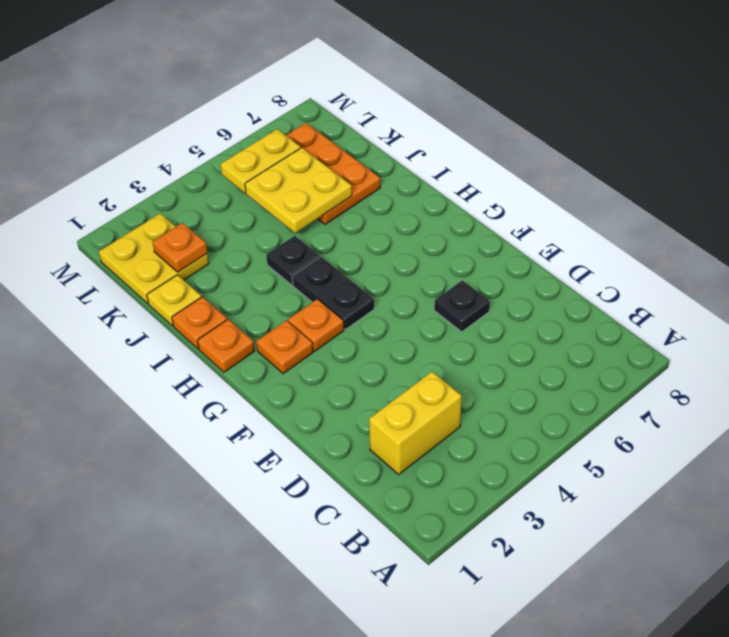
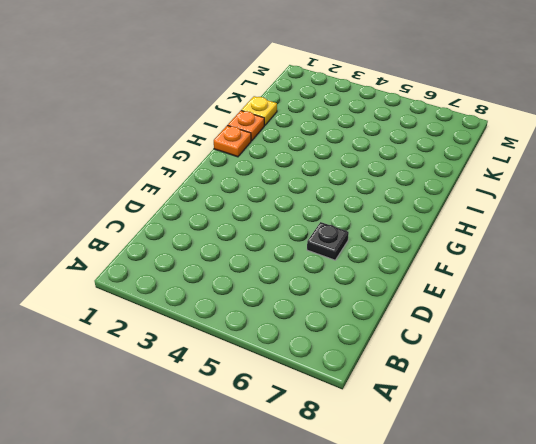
none -> yellow brick C2:C3 level 1
none -> orange plate G2 level 1
none -> orange plate G3 level 1

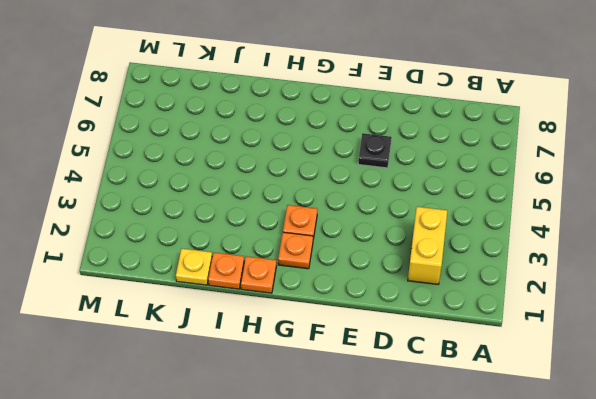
none -> black plate G4:H4 level 1
none -> black plate I4 level 1
none -> orange plate J6:L7 level 1

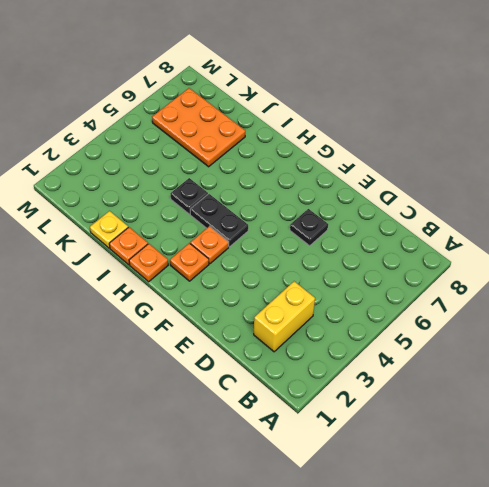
none -> yellow plate K1:L2 level 1
none -> yellow plate J5:K6 level 2
none -> orange plate K2 level 2

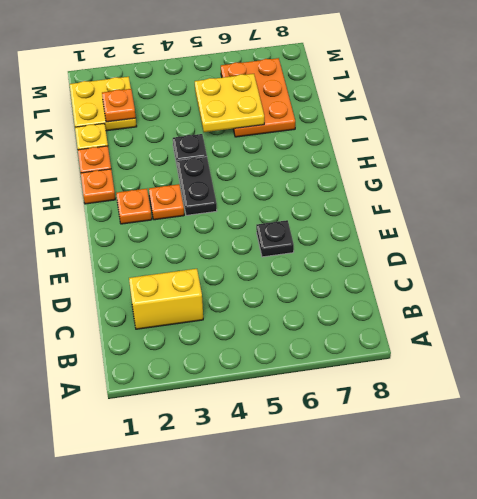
none -> yellow plate L5:L6 level 2

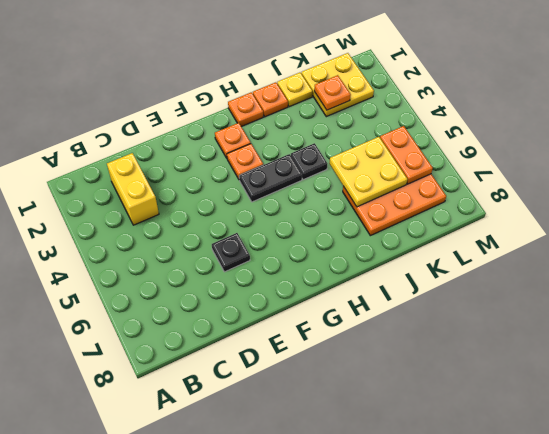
orange plate L5:L6 level 2 -> yellow plate L5:L6 level 2

